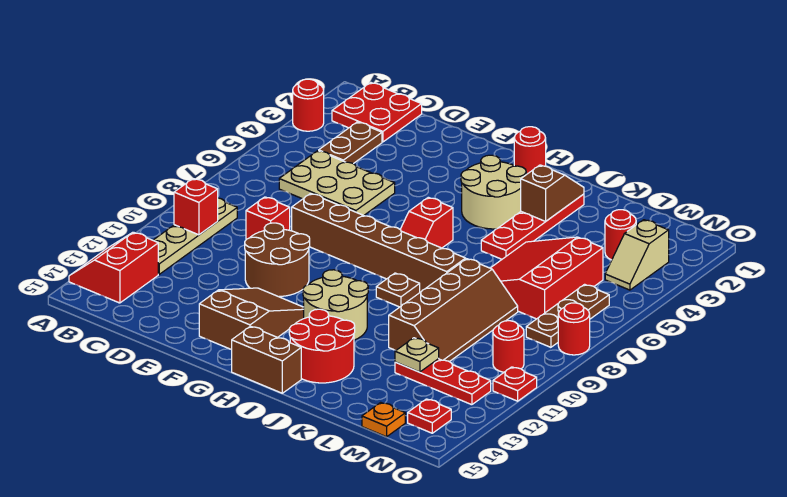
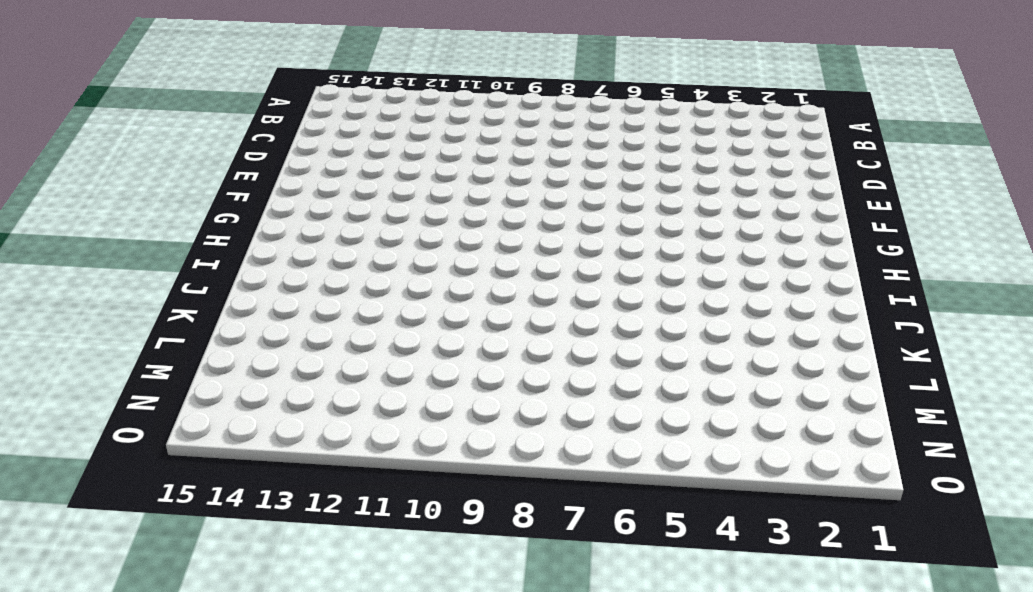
none -> red round brick A3 level 1
none -> red slope A13:B14 level 1 top B
none -> red plate B1:C2 level 1
none -> tan plate B9:B12 level 1

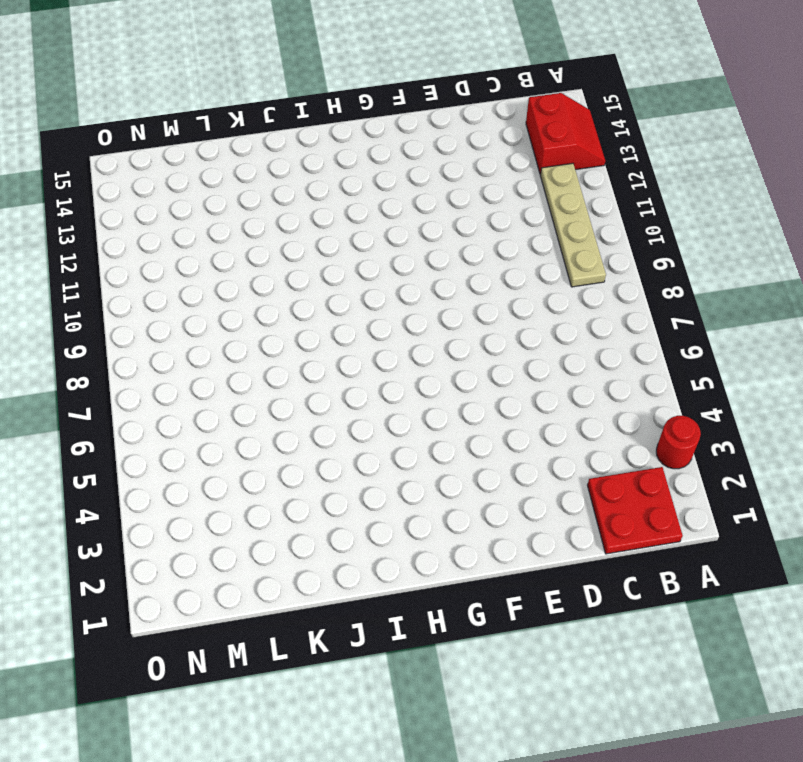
none -> brown plate C3:C4 level 1
none -> tan plate C5:E6 level 1
none -> red brick D9 level 1
none -> brown brick E8:J8 level 1

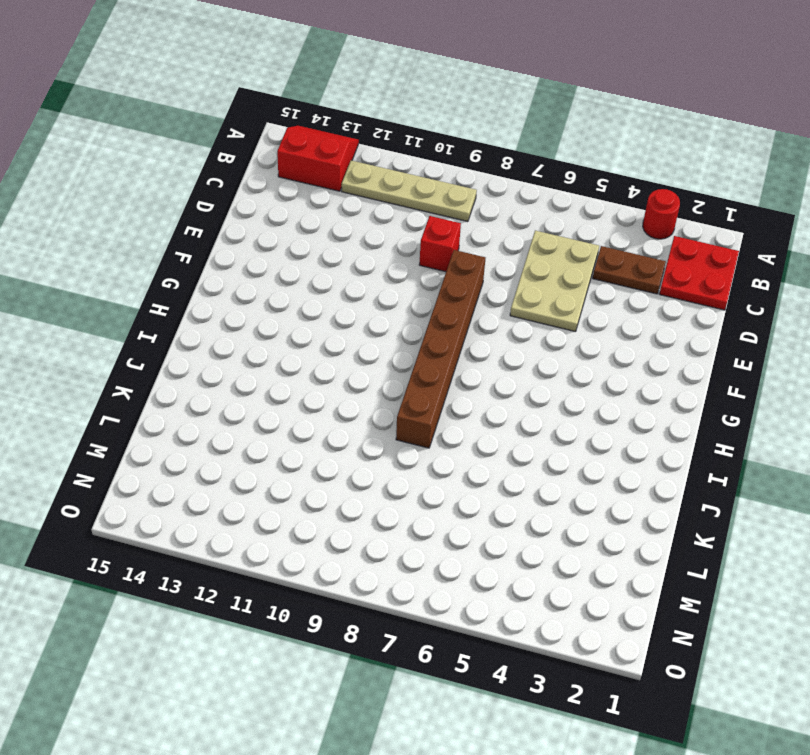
none -> brown round brick E10:F11 level 1
none -> brown slope F12:G14 level 1 top 14
none -> red round brick H1 level 1
none -> tan round brick H3:I4 level 1

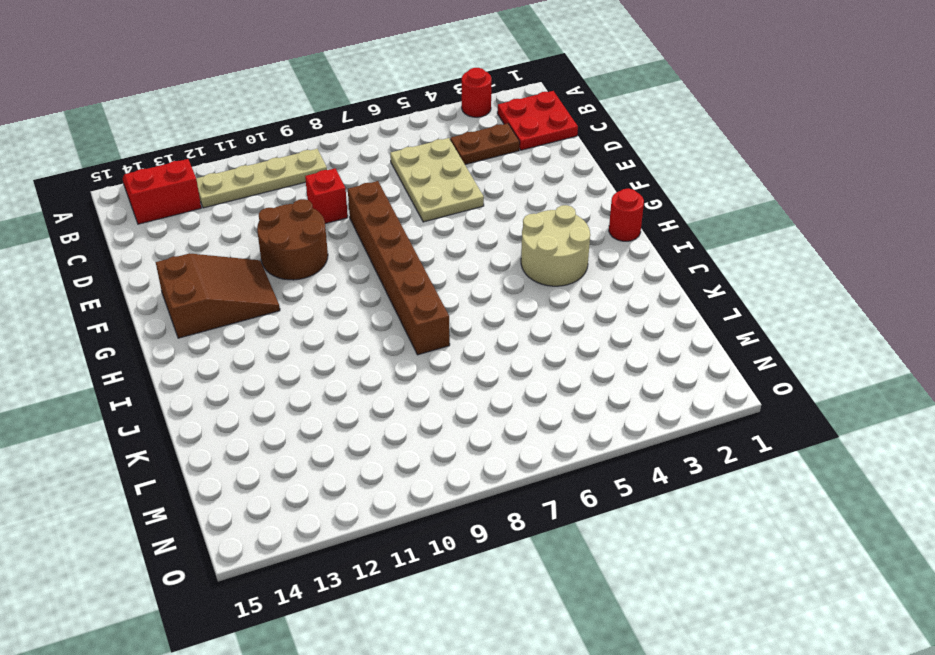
none -> red slope H6:H7 level 1 top 6
none -> tan round brick H11:I12 level 1
none -> brown brick H15:I15 level 1
none -> brown plate I9 level 1

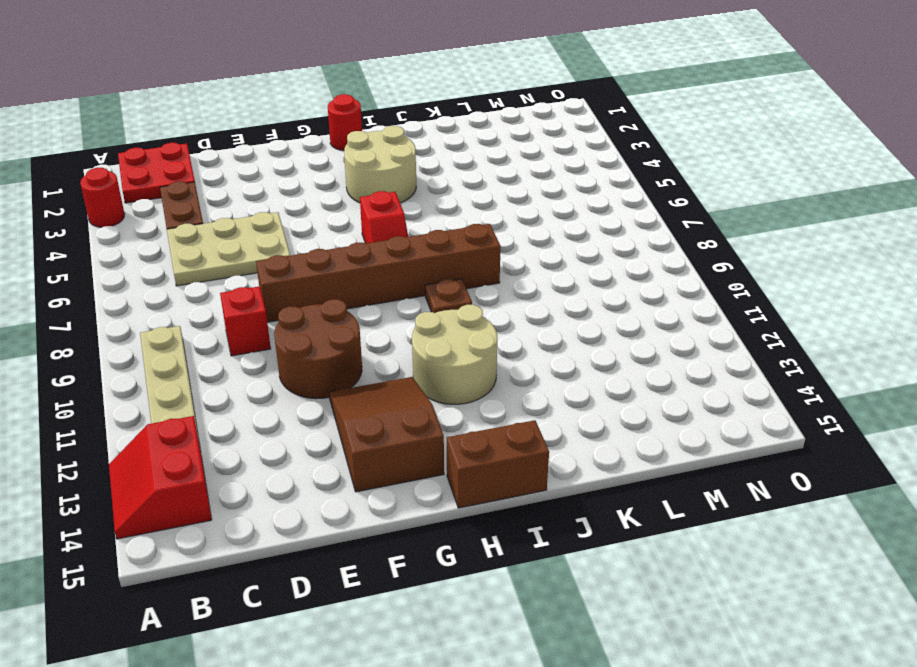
none -> red round brick I13:J14 level 1
none -> red plate J2:J5 level 1
none -> red slope K5:M7 level 1 top M
none -> brown slope K8:L11 level 1 top K

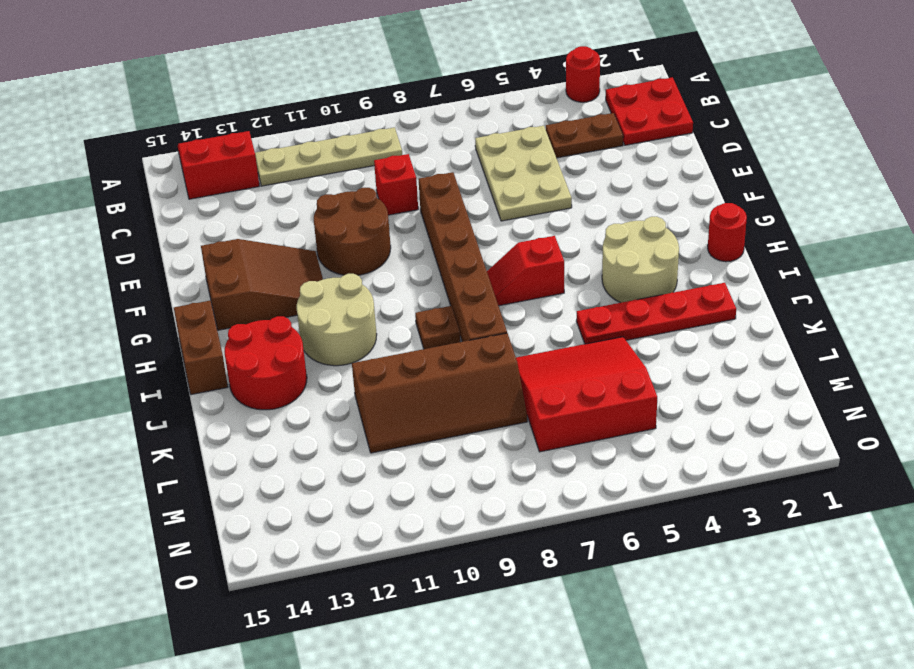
none -> red plate L12:N12 level 1
none -> red round brick M3 level 1
none -> orange plate M15 level 1
none -> tan slope N3:N4 level 1 top 3

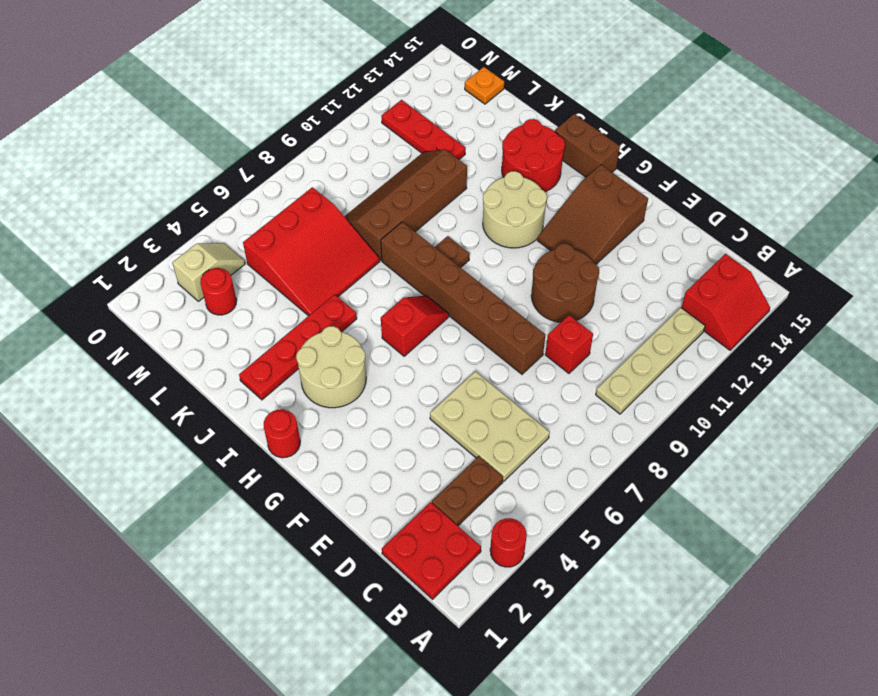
none -> brown plate N6:N8 level 1
none -> red round brick N10 level 1
none -> red plate N14 level 1
none -> red round brick O8 level 1

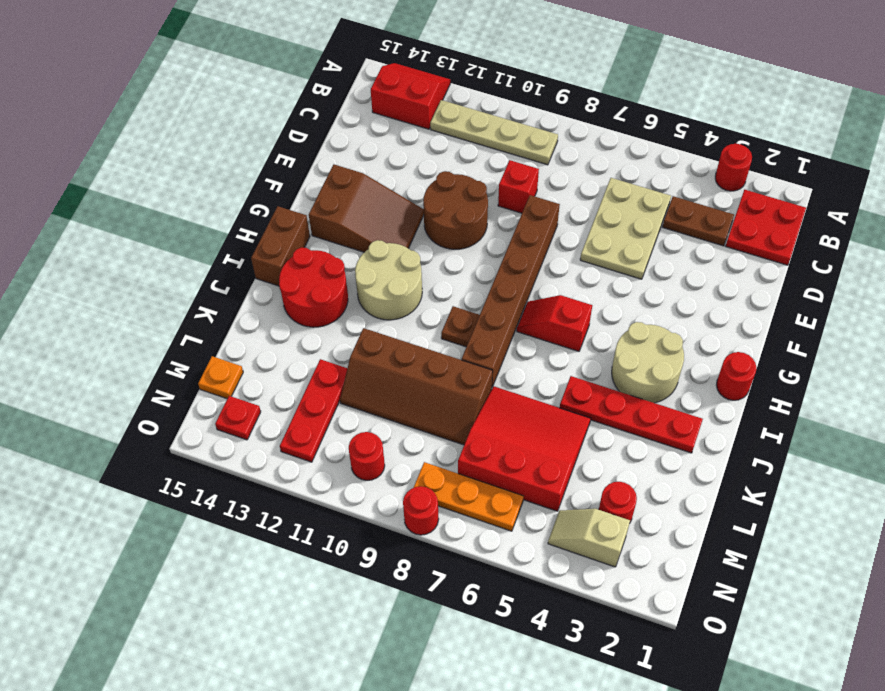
orange plate N6:N8 level 1 -> brown plate N6:N8 level 1
none -> red plate O11 level 1
none -> red brick B10 level 2
none -> brown slope J2:J3 level 2 top 3
none -> tan plate L12 level 2

